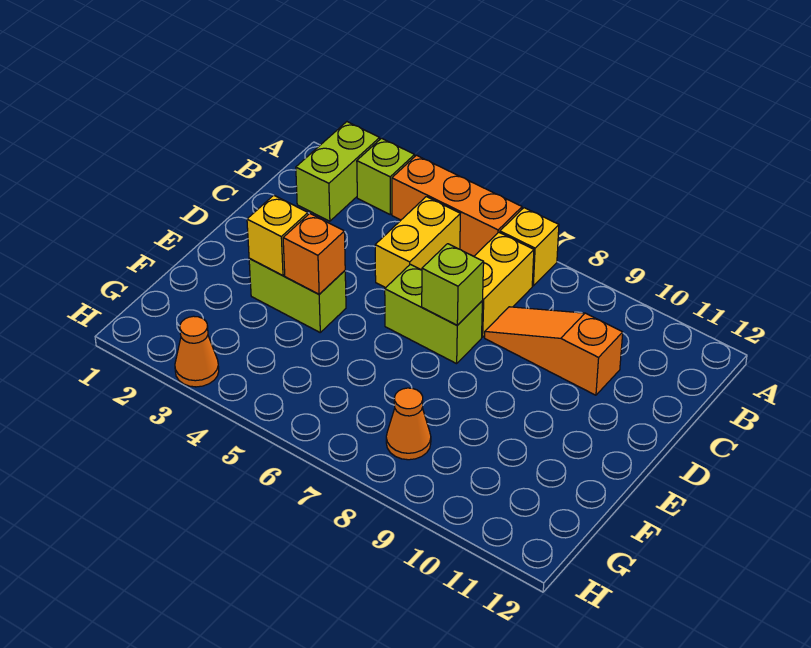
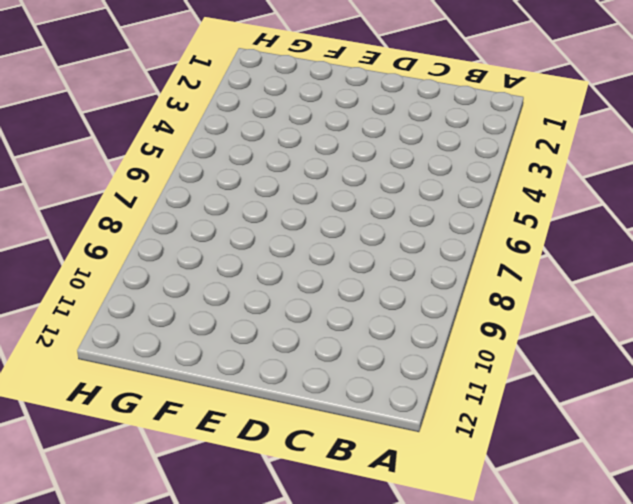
none -> lime brick A2:B2 level 1
none -> lime brick A3 level 1
none -> orange brick A4:A6 level 1

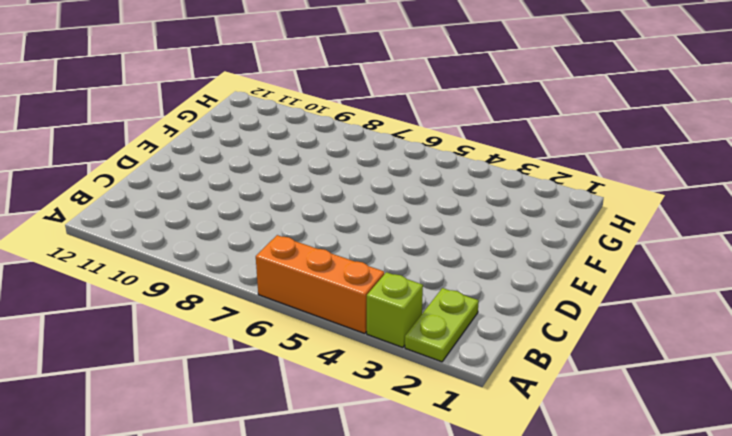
lime plate A2:B2 level 1 -> lime brick A2:B2 level 1
none -> yellow brick A7 level 1
none -> yellow brick B5:C5 level 1
none -> yellow brick B7:C7 level 1

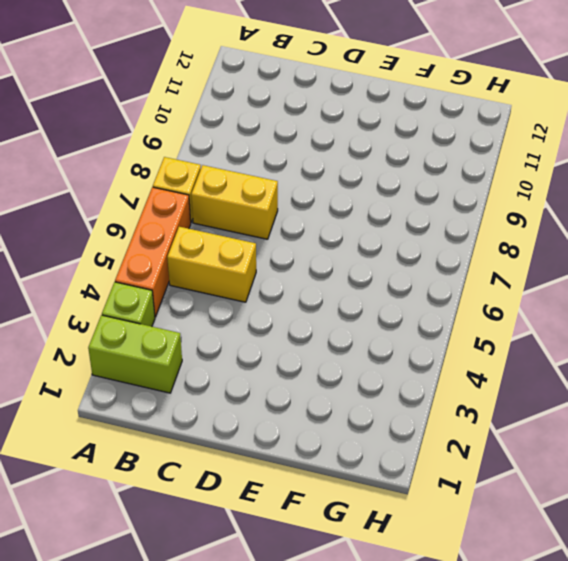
none -> orange slope C8:C10 level 1 top 10
none -> lime brick D6:D7 level 1
none -> lime brick E3:E4 level 1

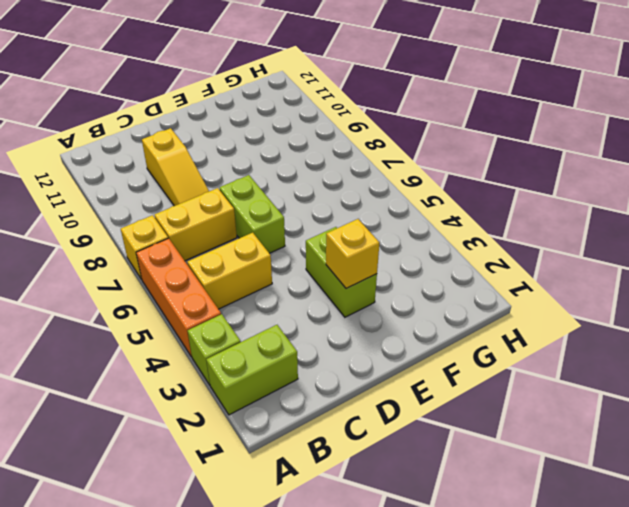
yellow slope C8:C10 level 1 top 10 -> orange slope C8:C10 level 1 top 10
none -> orange cone G8 level 1
none -> orange cone H3 level 1
none -> lime brick D7 level 2

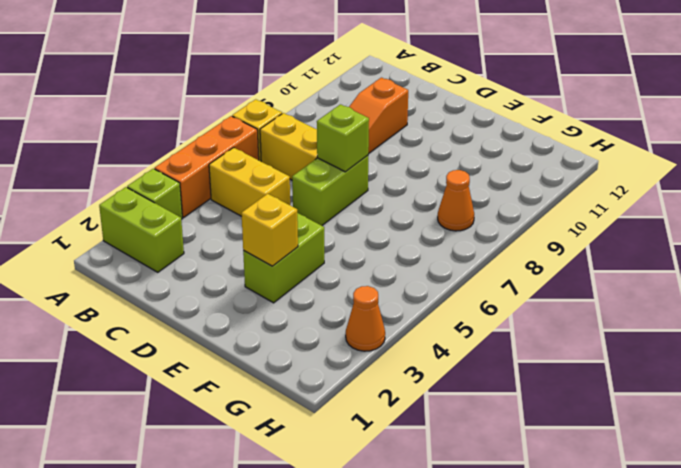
none -> orange brick E4 level 2

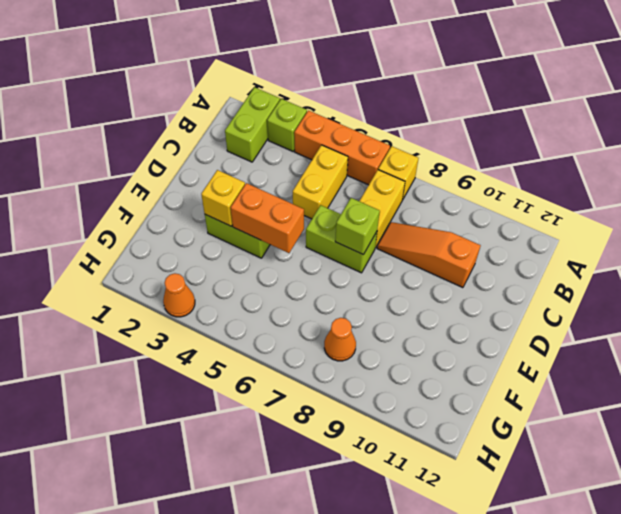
orange brick E4:E5 level 2 -> orange brick E4 level 2

